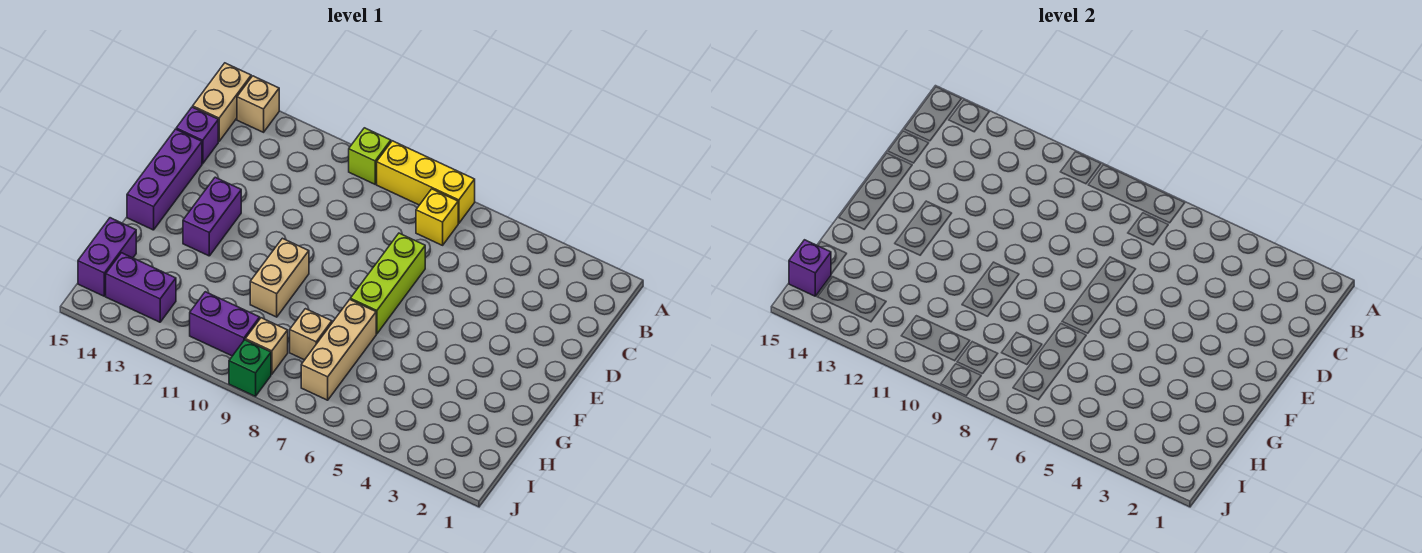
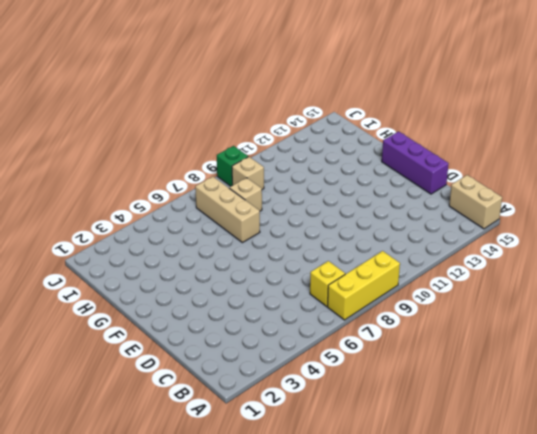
none -> lime brick A10 level 1
none -> tan brick A14 level 1
none -> purple brick C15 level 1

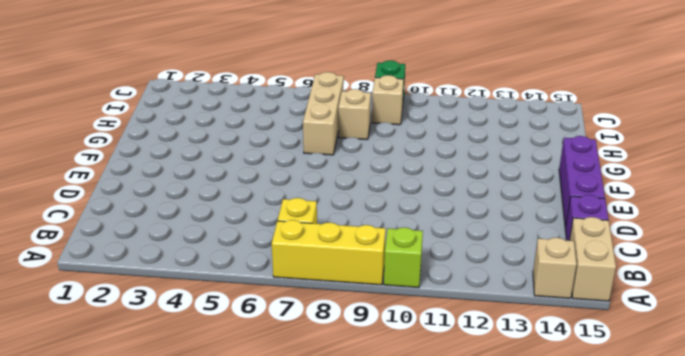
none -> lime brick D7:F7 level 1
none -> purple brick E13:F13 level 1
none -> tan brick F10:G10 level 1

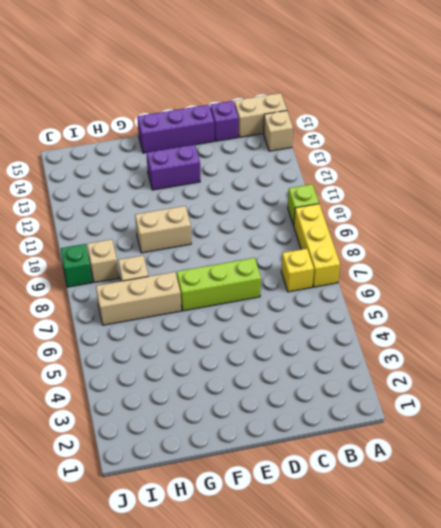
none -> purple brick H15:I15 level 1
none -> purple brick I10:I11 level 1
none -> purple brick I13:I14 level 1

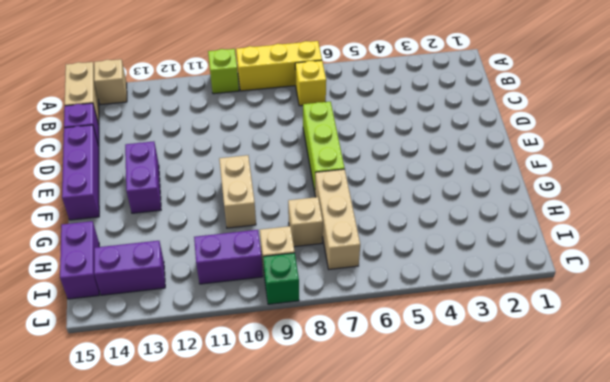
none -> purple brick I15 level 2

